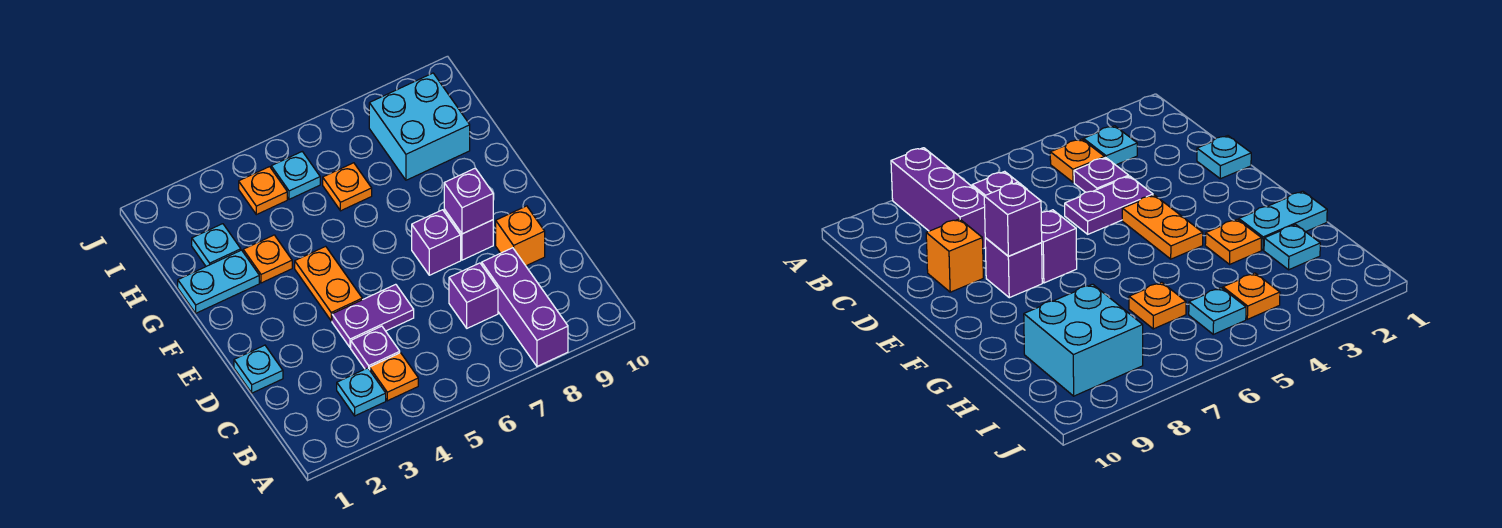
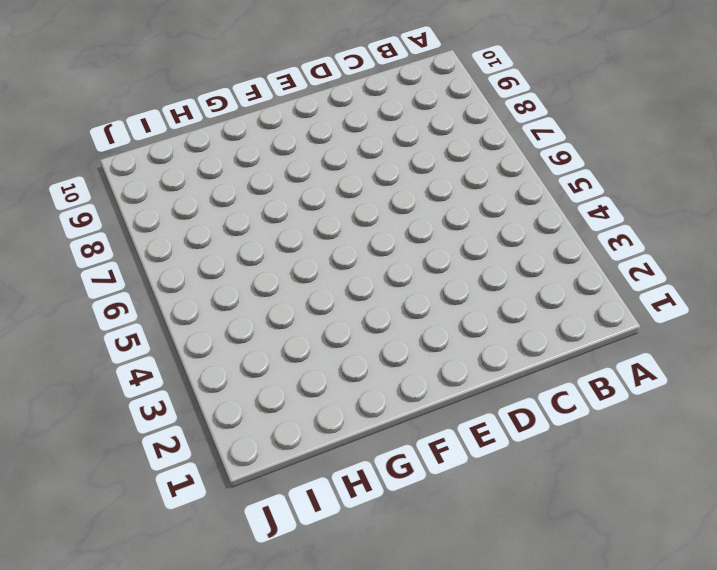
none -> purple brick A8:C8 level 1
none -> cyan plate B3 level 1
none -> orange plate B4 level 1

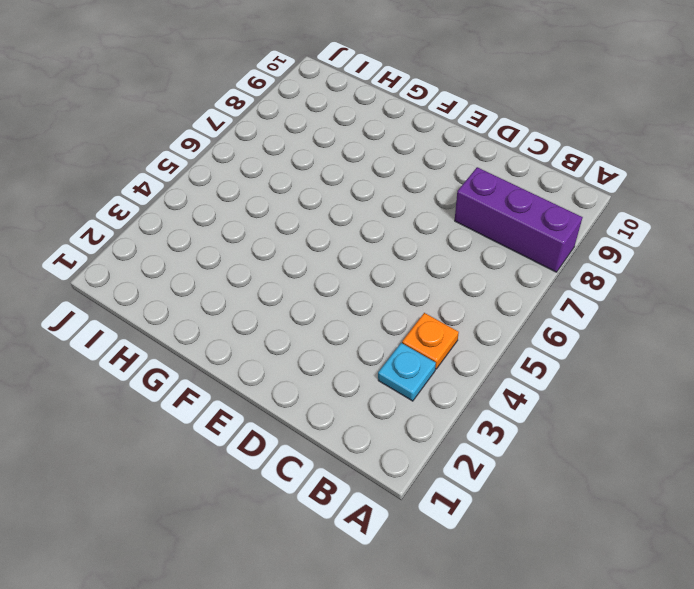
none -> purple plate C4 level 1
none -> purple brick C7 level 1
none -> cyan plate D1 level 1

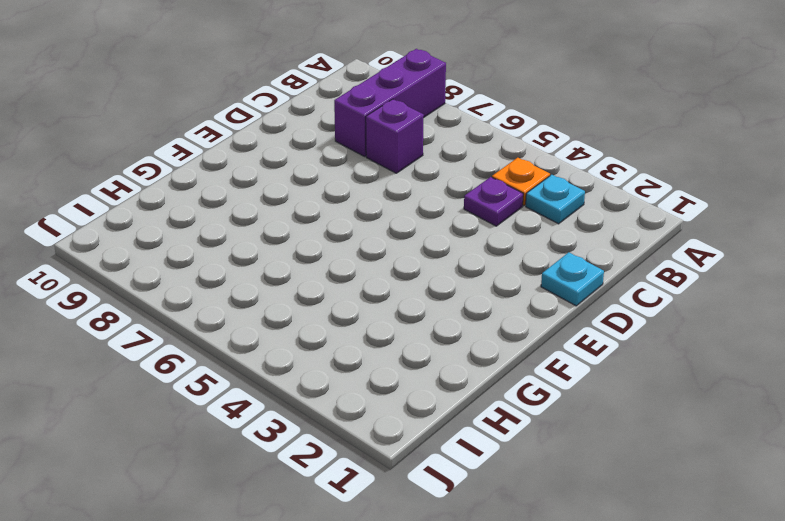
none -> purple plate D4:D5 level 1
none -> orange brick D9 level 1
none -> orange plate E4:F4 level 1

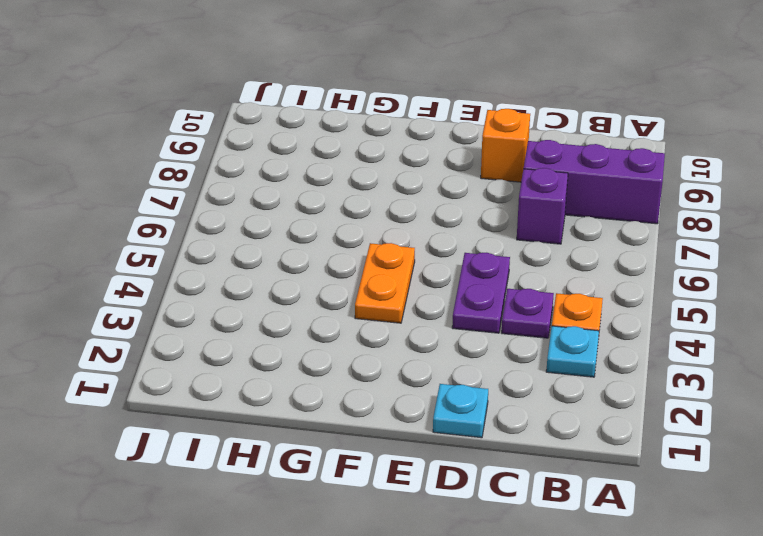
orange plate F4:F5 level 1 -> orange plate E4:F4 level 1
none -> purple brick E7 level 1
none -> purple brick E8 level 1
none -> cyan plate G1:G2 level 1

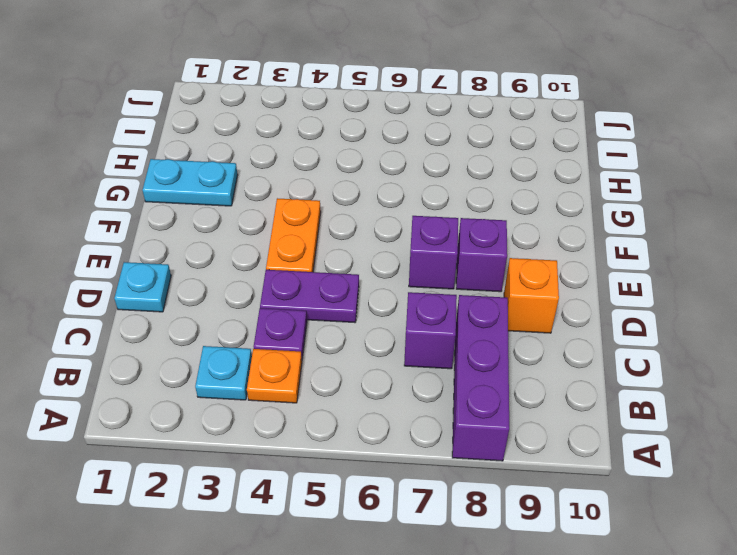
none -> orange plate G3 level 1
none -> cyan plate H2 level 1
none -> orange plate H6 level 1

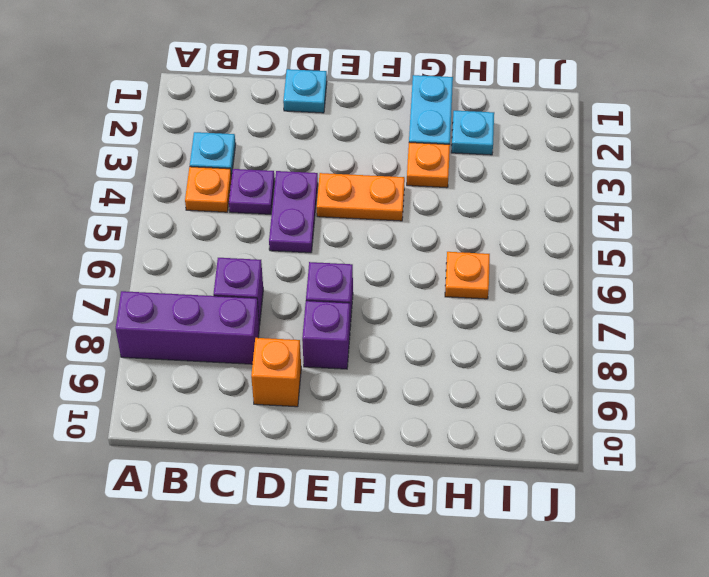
none -> cyan brick H8:I9 level 1
none -> orange plate I4 level 1
none -> cyan plate I5 level 1

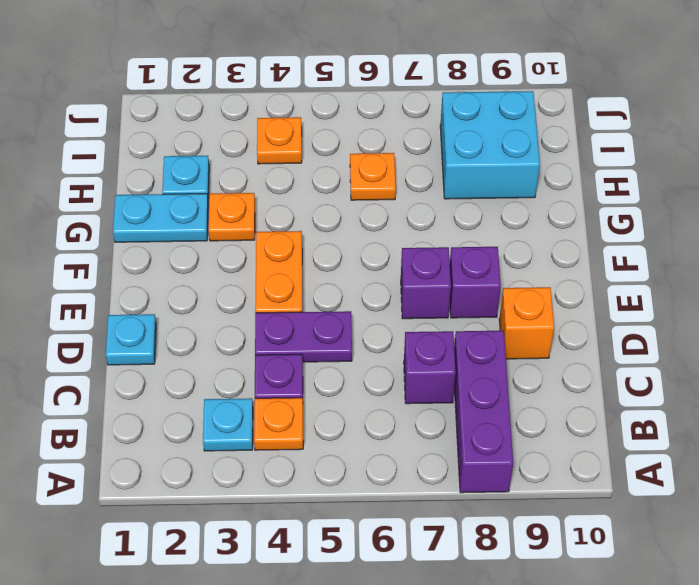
none -> cyan plate I5 level 1
none -> purple brick E8 level 2

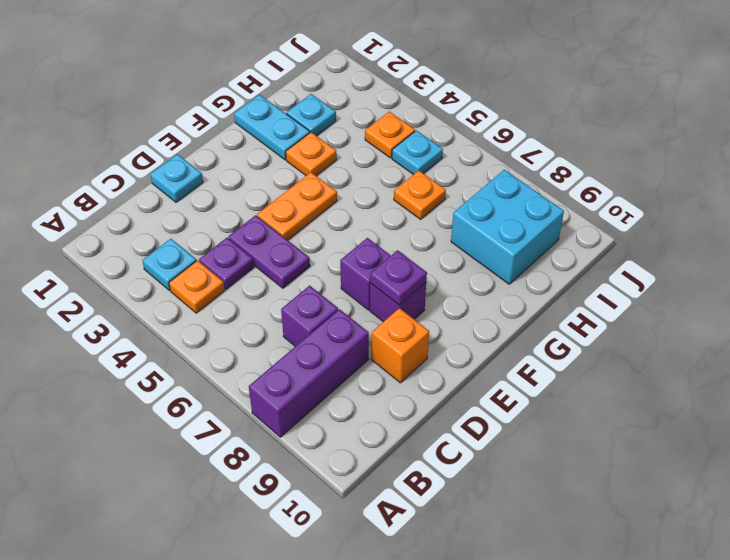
purple plate E8 level 2 -> purple brick E8 level 2

